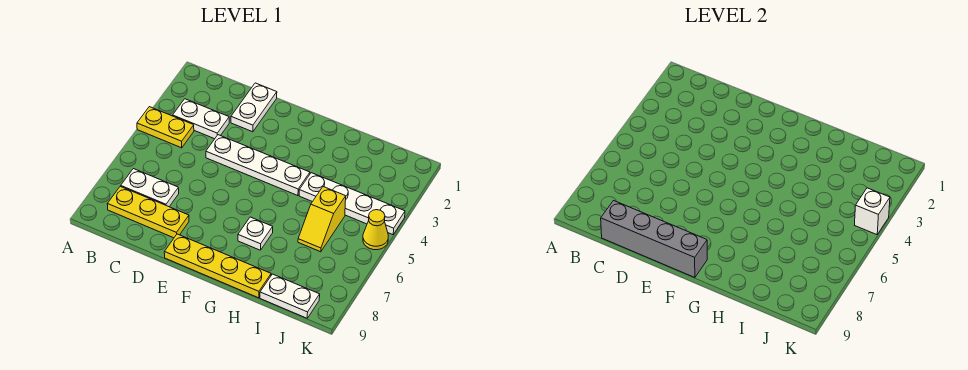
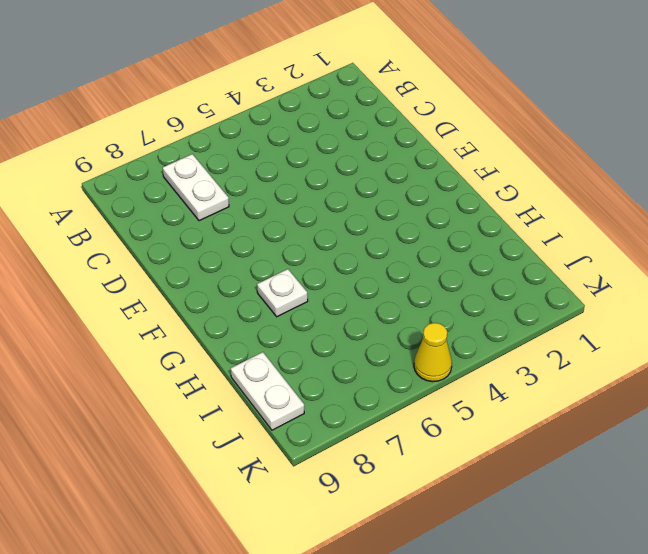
none -> yellow plate A4:B4 level 1
none -> white plate B3:C3 level 1
none -> yellow plate B8:D8 level 1

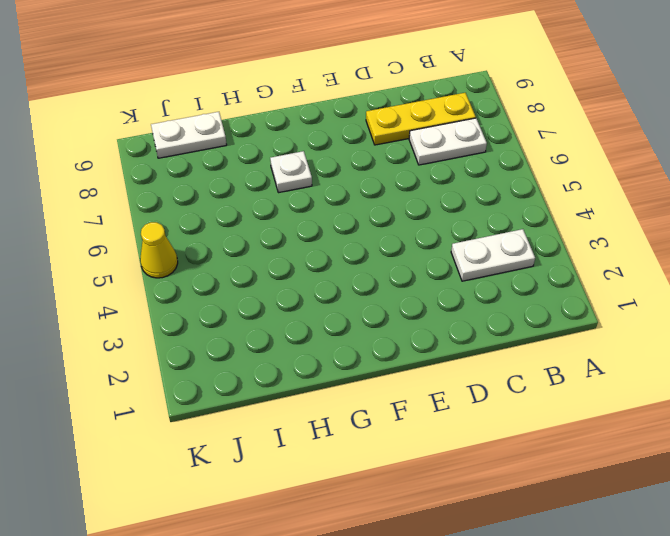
none -> yellow plate A4:B4 level 1
none -> white plate D1:D2 level 1
none -> white plate D4:G4 level 1

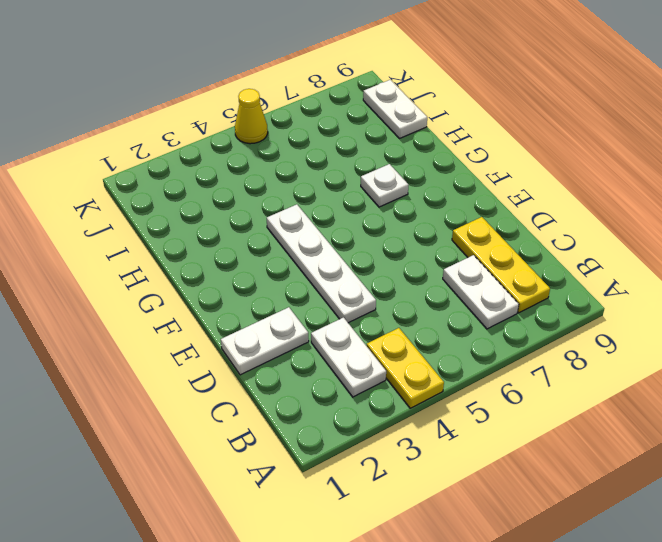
none -> yellow plate E9:H9 level 1
none -> white plate H4:K4 level 1
none -> yellow slope I5:I6 level 1 top 5

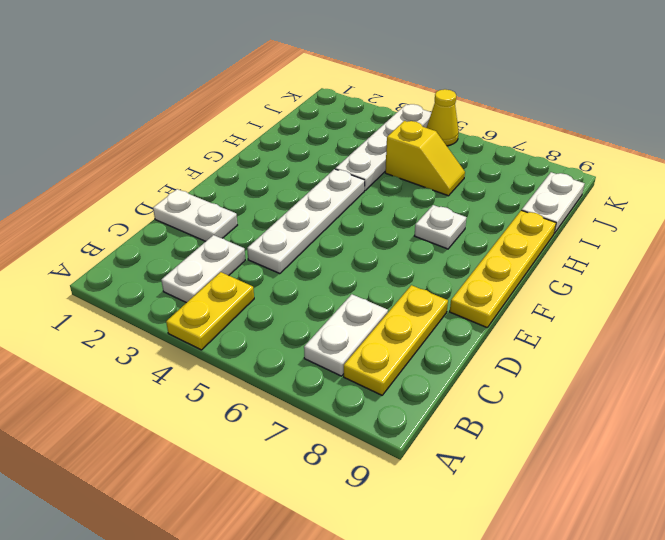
none -> grey brick C9:F9 level 2
none -> white brick K4 level 2

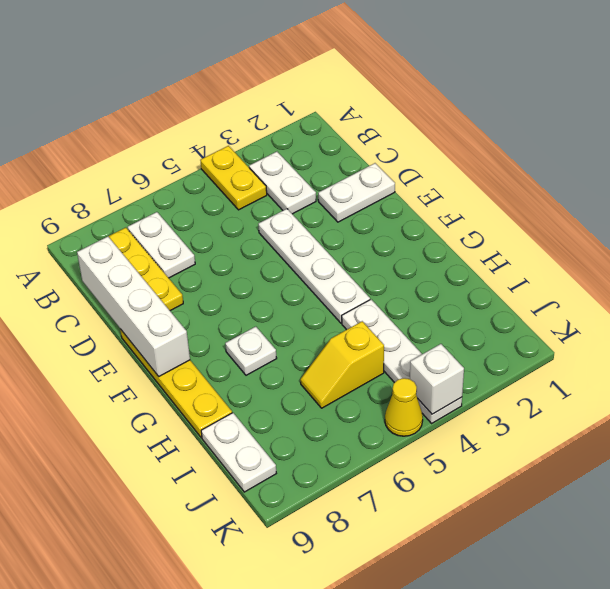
white brick C9:F9 level 2 -> grey brick C9:F9 level 2

